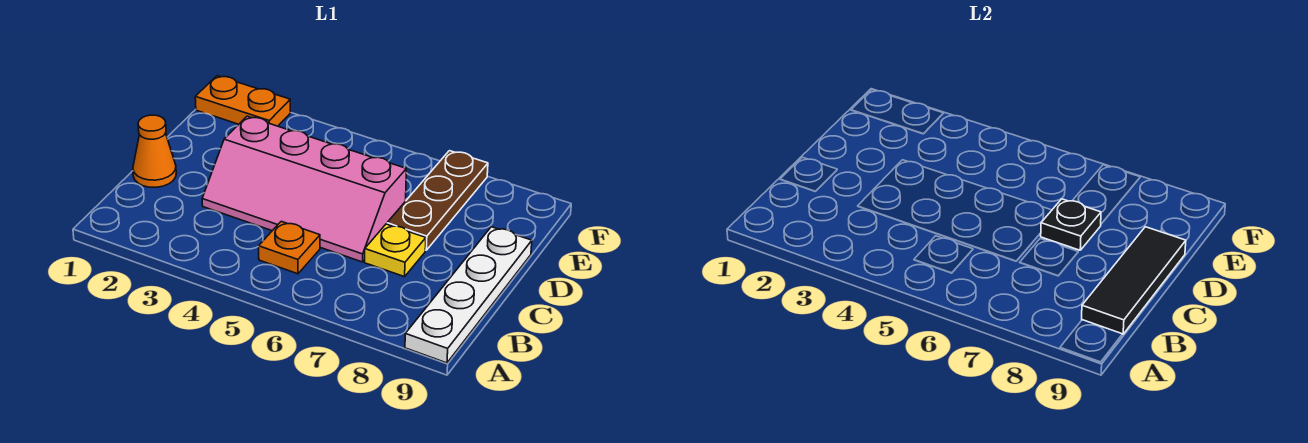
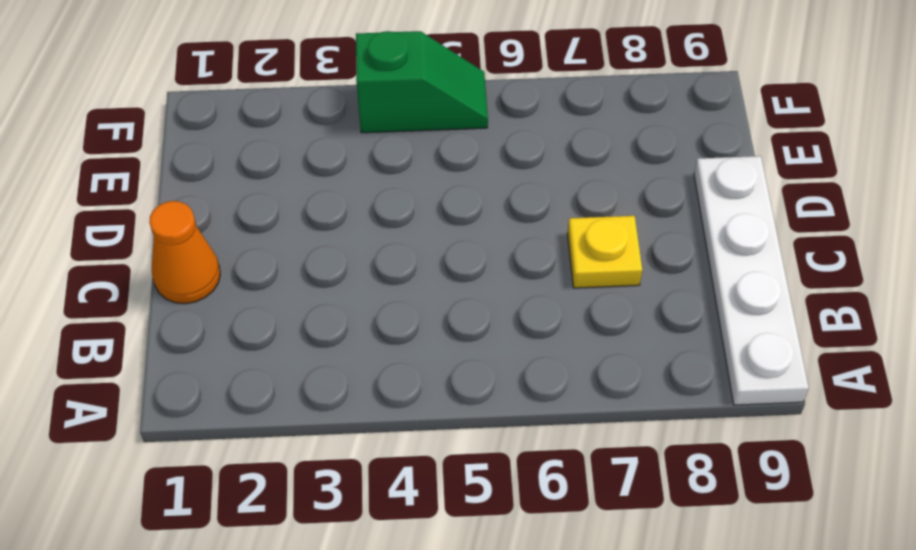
green slope F4:F5 level 1 top 4 -> none
none -> orange plate B5 level 1
none -> pink slope C3:D6 level 1 top D

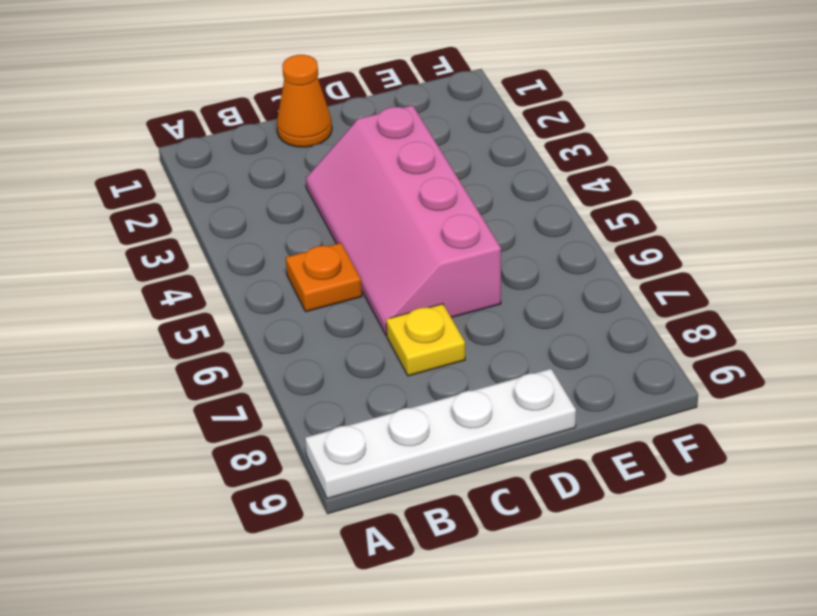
none -> brown plate D7:F7 level 1
none -> orange plate F1:F2 level 1

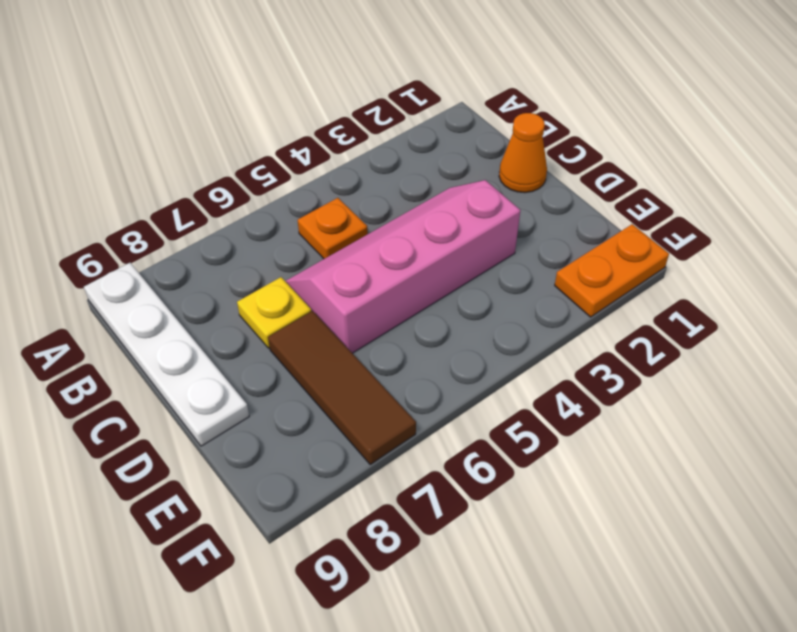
brown tile D7:F7 level 1 -> brown plate D7:F7 level 1
none -> black tile B9:D9 level 2
none -> black plate D7 level 2

